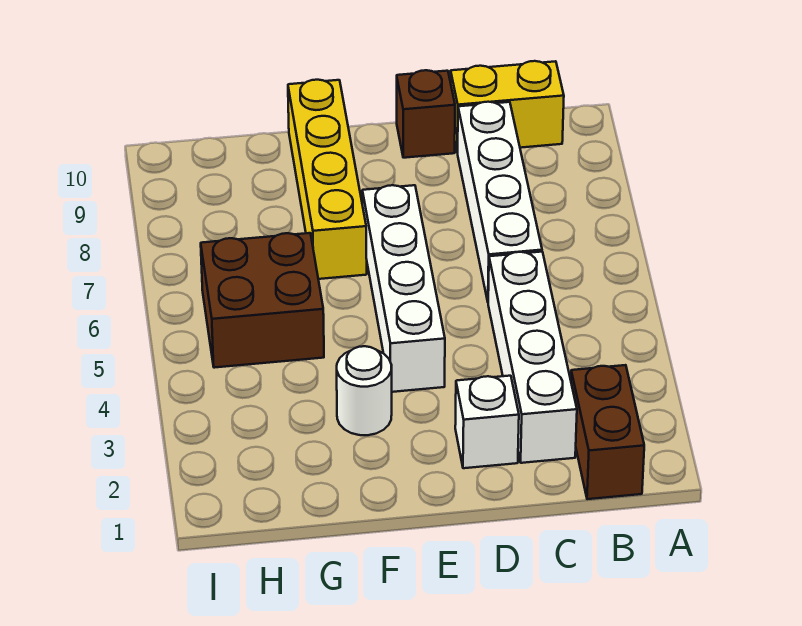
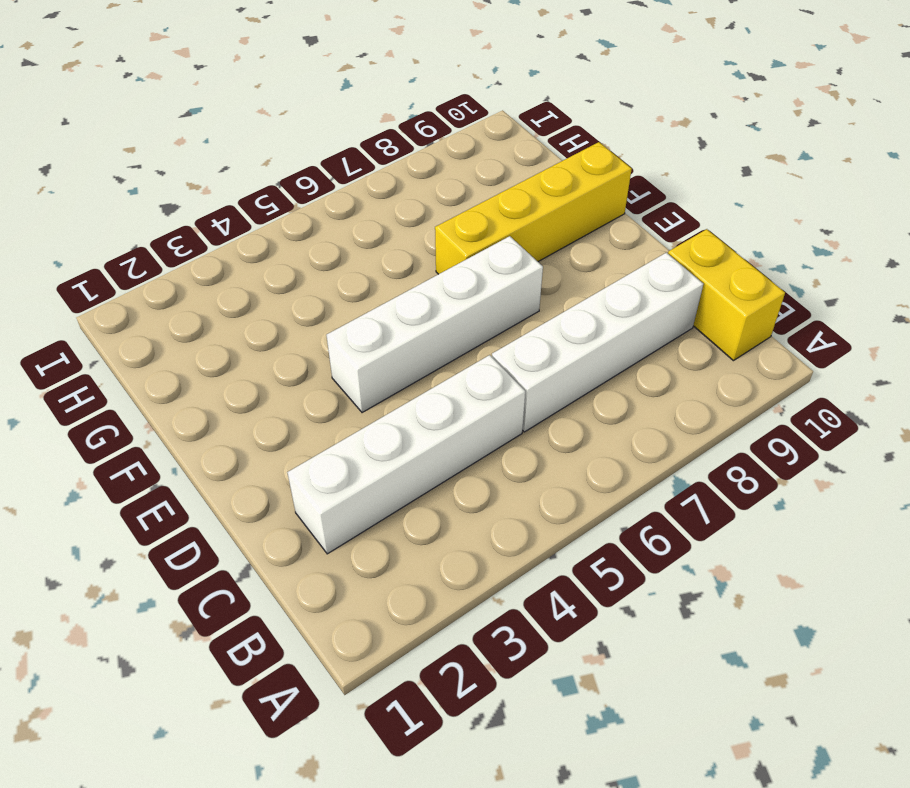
none -> brown brick B1:B2 level 1
none -> white brick D2 level 1

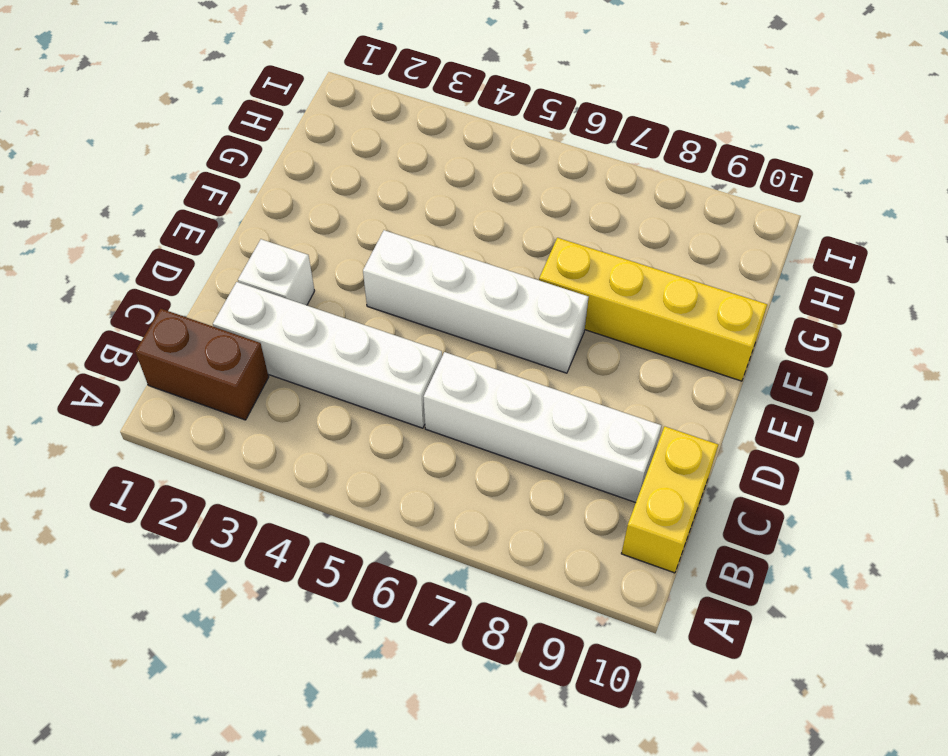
none -> brown brick D10 level 1
none -> white round brick F3 level 1

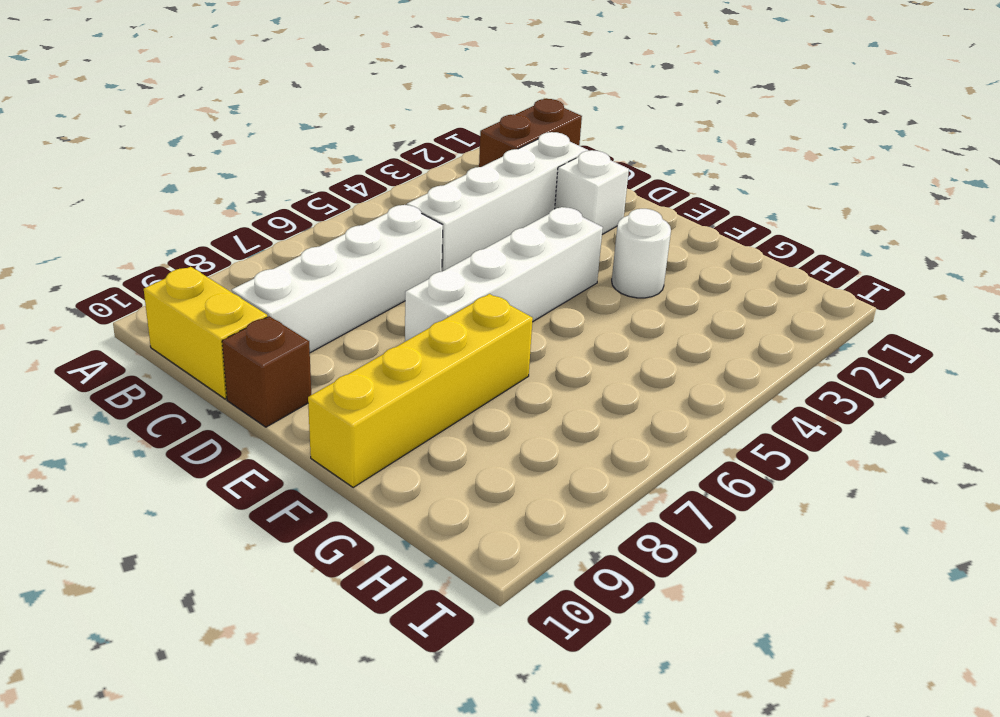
none -> brown brick G5:H6 level 1

